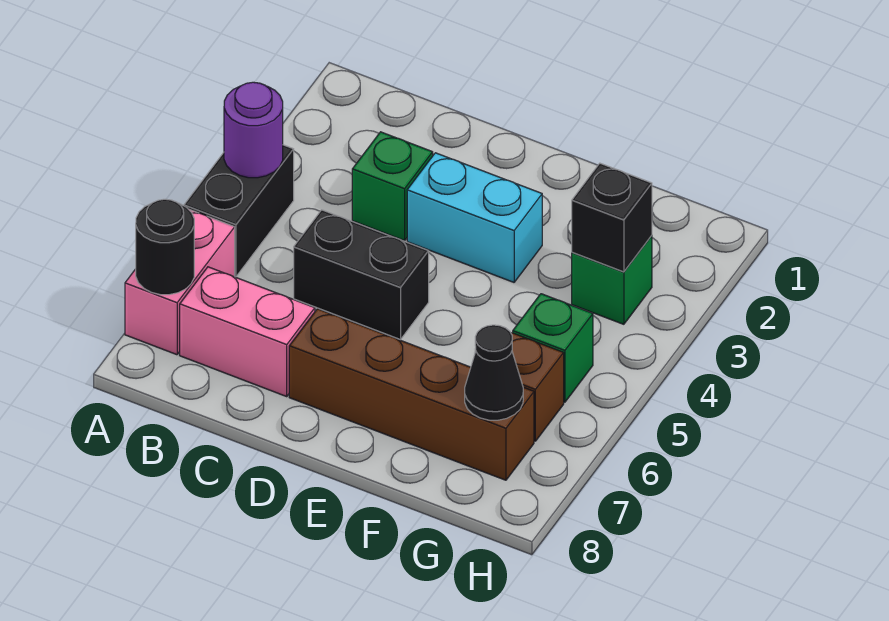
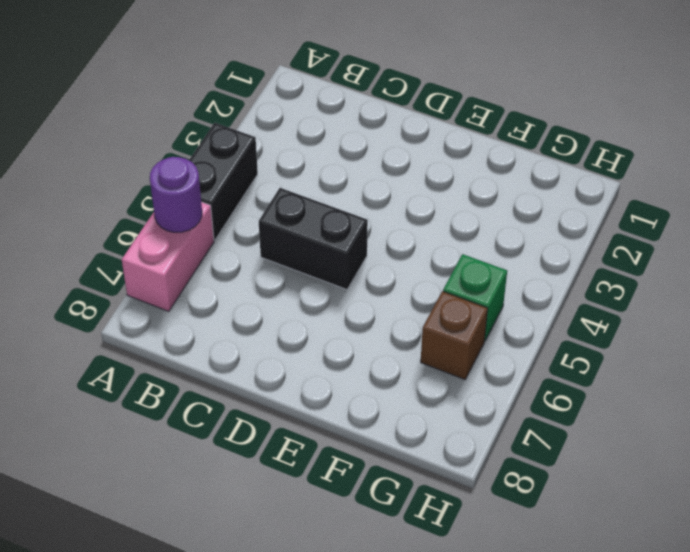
purple round brick A6 level 2 -> purple round brick A4 level 2
none -> pink brick B7:C7 level 1
none -> green brick C3 level 1
none -> cyan brick D3:E3 level 1

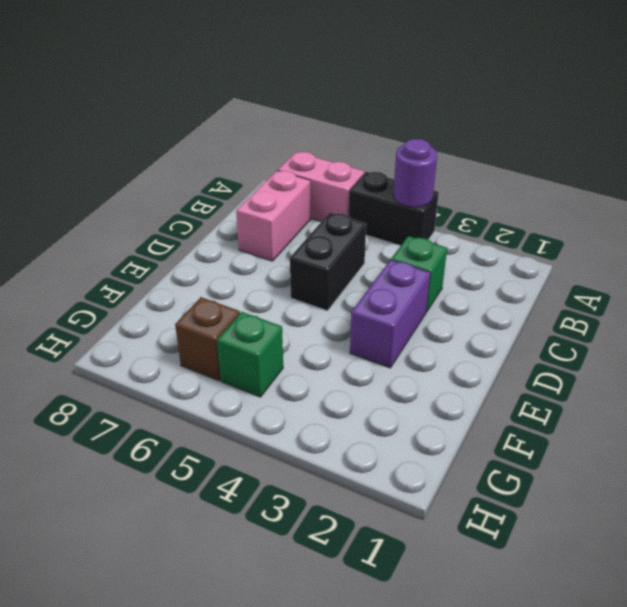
purple brick D3:E3 level 1 -> cyan brick D3:E3 level 1
none -> brown brick D7:G7 level 1
none -> green brick G3 level 1
none -> black round brick A7 level 2

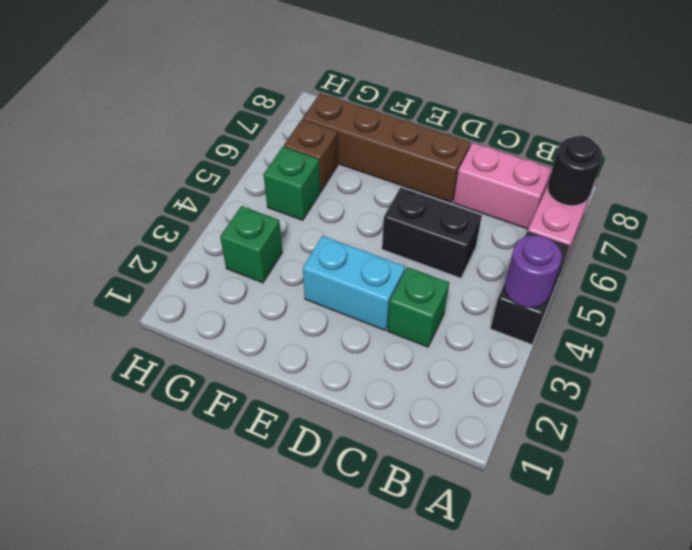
none -> black brick G3 level 2
none -> black cone G7 level 2

